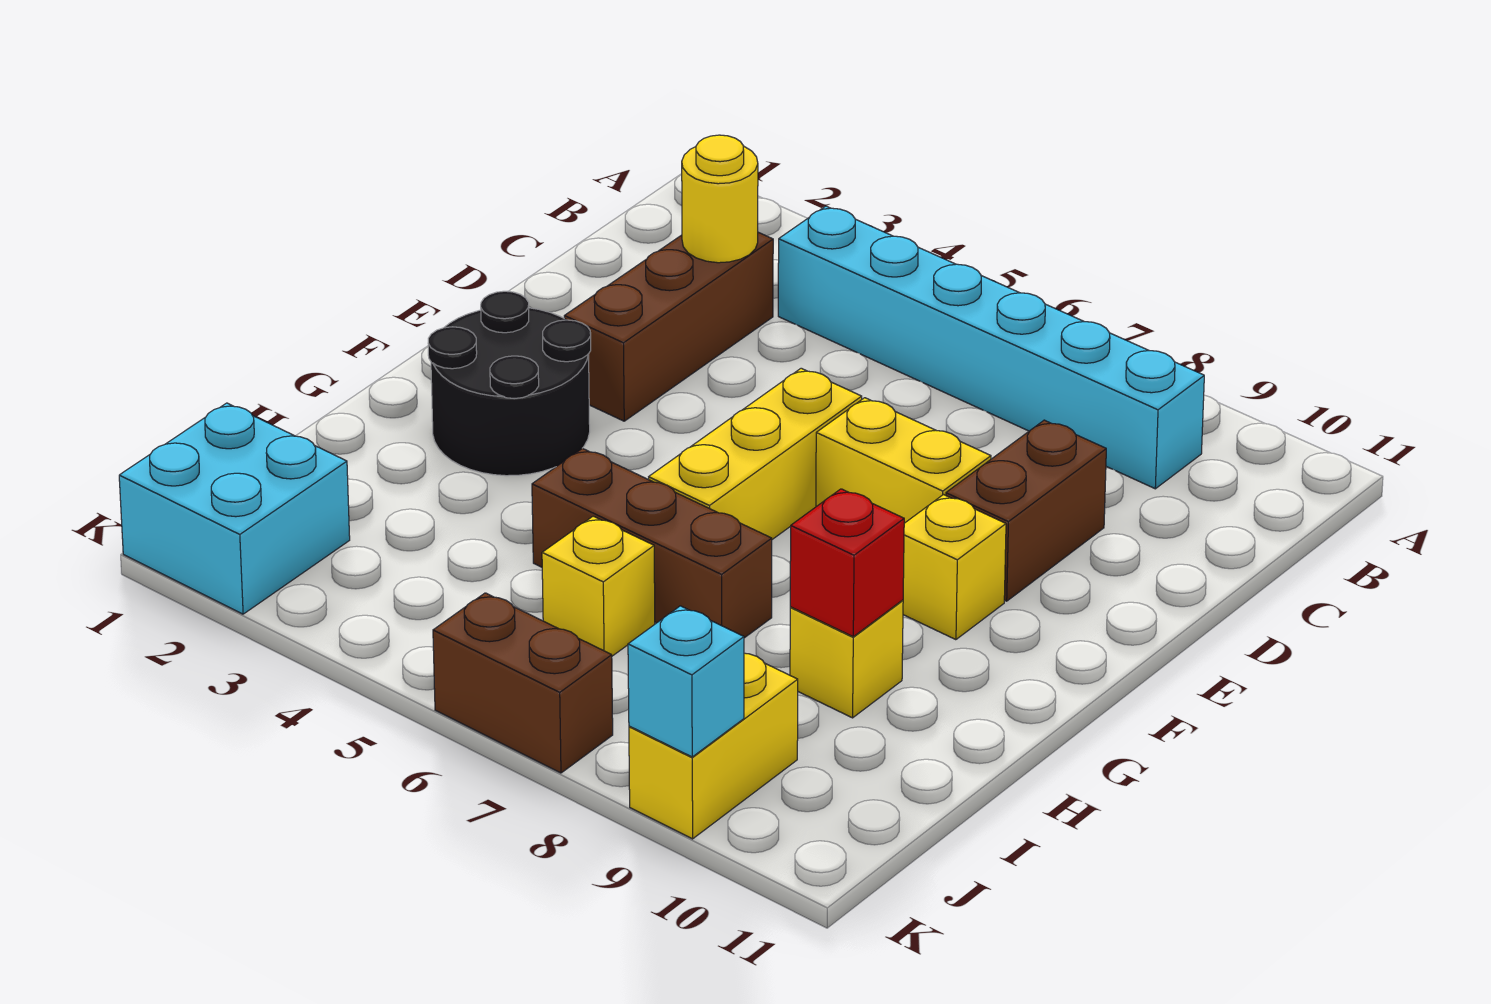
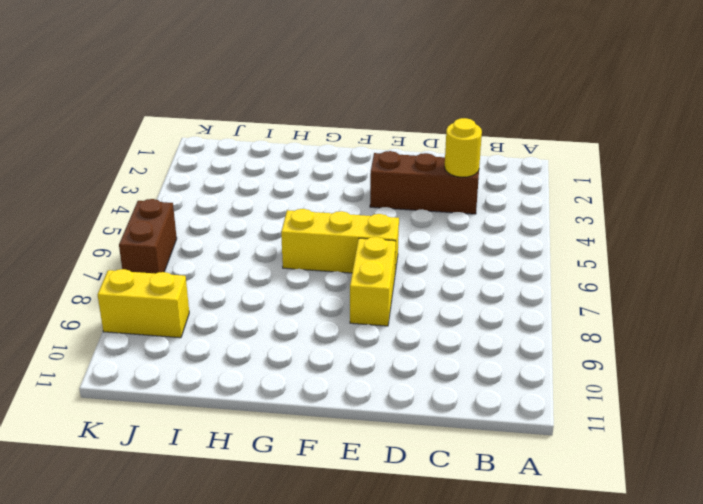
none -> cyan brick B4:B9 level 1
none -> brown brick D9:E9 level 1
none -> black round brick F2:G3 level 1

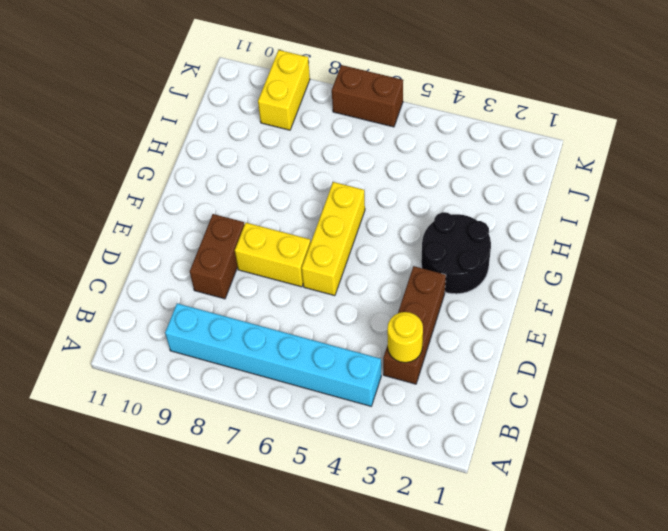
none -> yellow brick F9 level 1
none -> brown brick H5:H7 level 1
none -> yellow brick H9 level 1

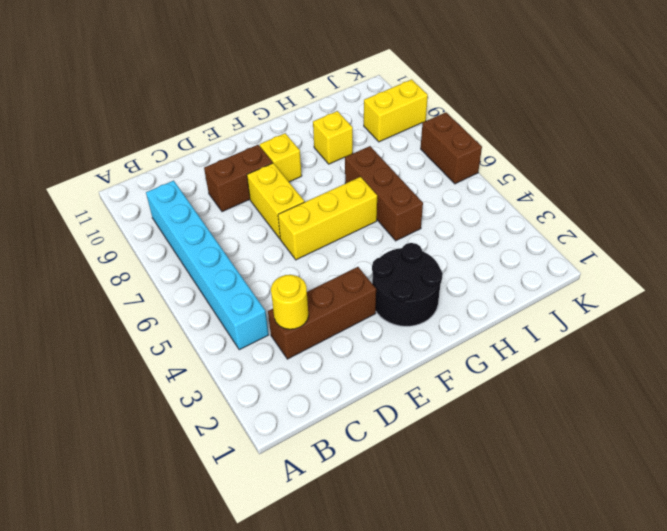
none -> yellow brick I6 level 1
none -> cyan brick J1:K2 level 1
none -> red brick H9 level 2

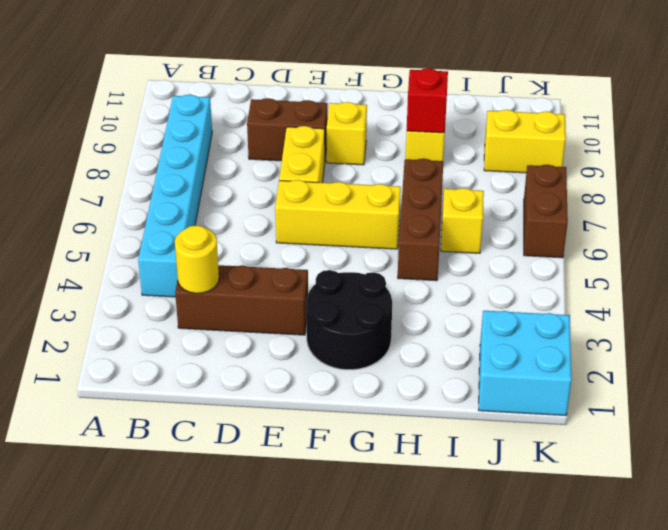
none -> cyan brick K9 level 2

